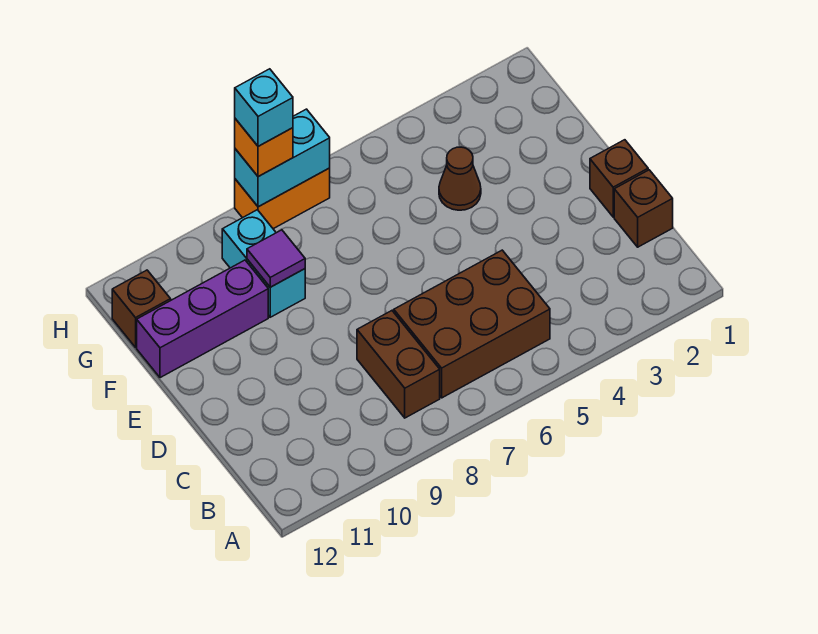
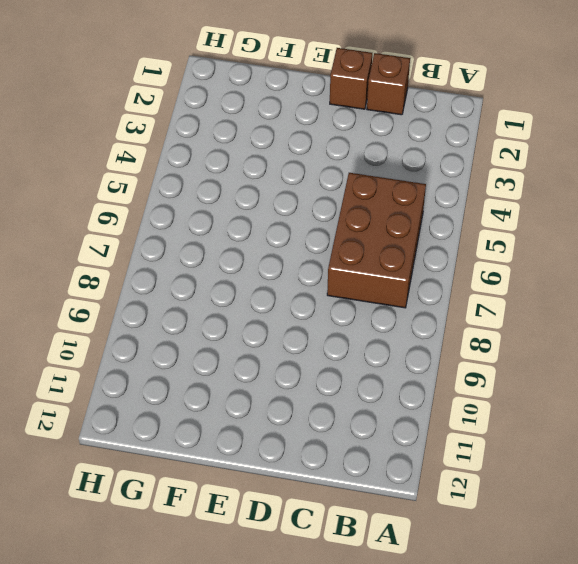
none -> brown brick B8:C8 level 1
none -> brown cone F4 level 1
none -> cyan brick F9:G9 level 1

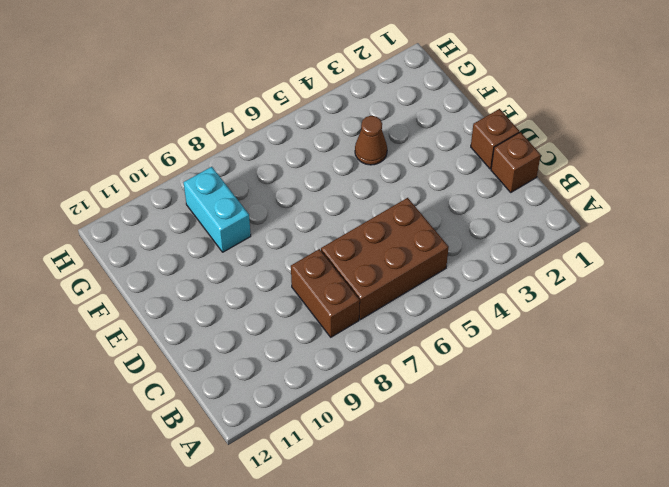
none -> purple brick F10:F12 level 1
none -> brown brick G12 level 1
none -> orange brick H7:H8 level 1

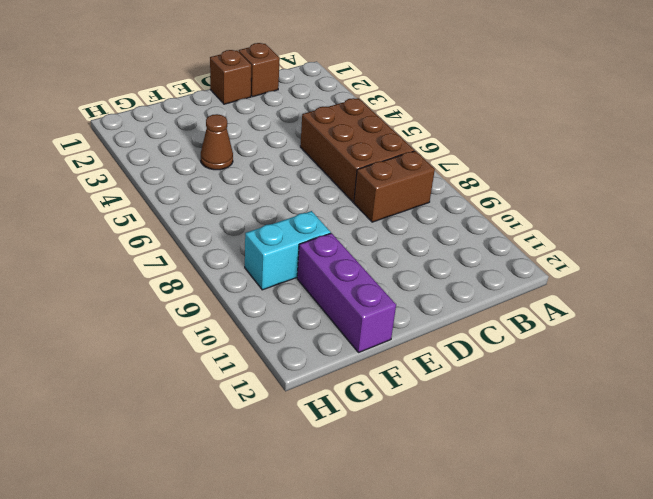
none -> brown brick G12 level 1
none -> orange brick H7:H8 level 1
none -> purple tile F9 level 2

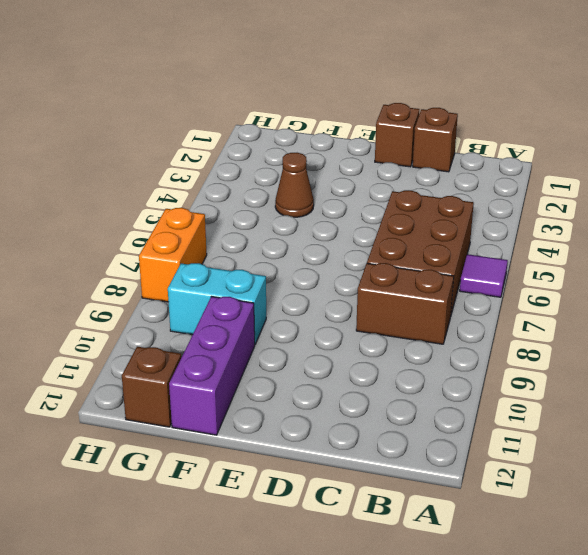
purple tile A6 level 1 -> purple tile F9 level 2
none -> cyan brick H7:H8 level 2
none -> orange brick H8 level 3
none -> cyan brick H8 level 4

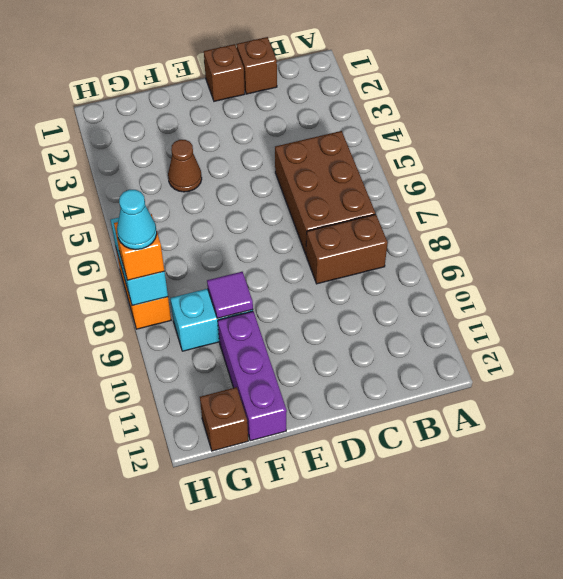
cyan cone H8 level 4 -> cyan brick H8 level 4

